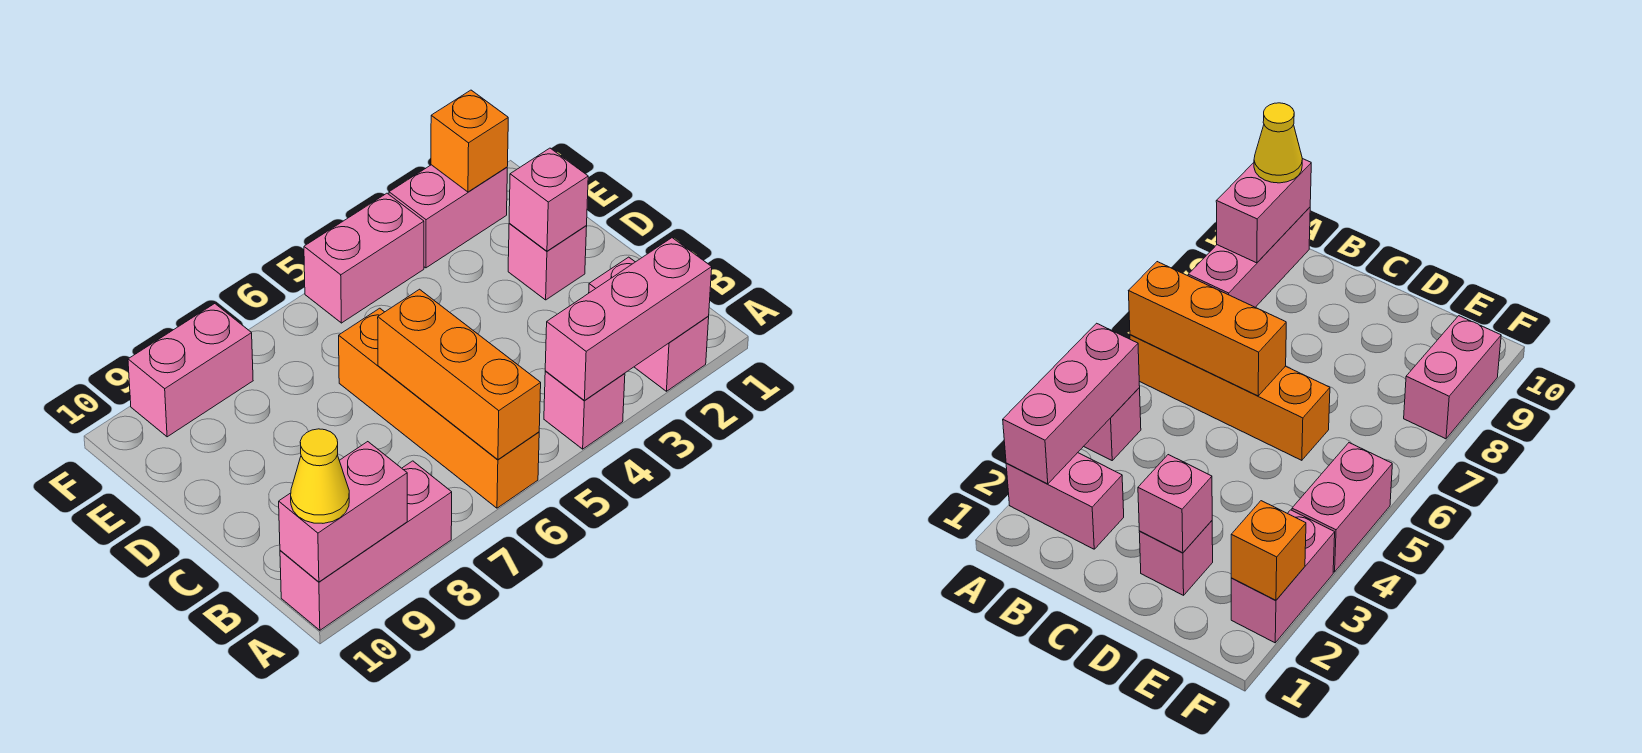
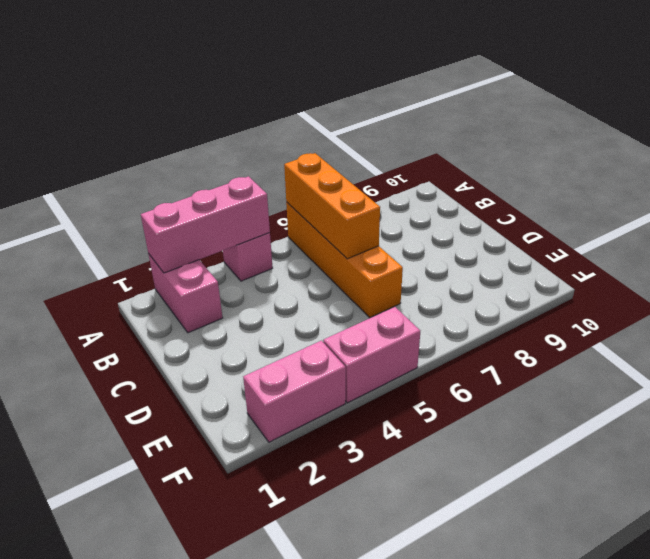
none -> pink brick A8:A10 level 1
none -> pink brick D2 level 1
none -> pink brick F8:F9 level 1

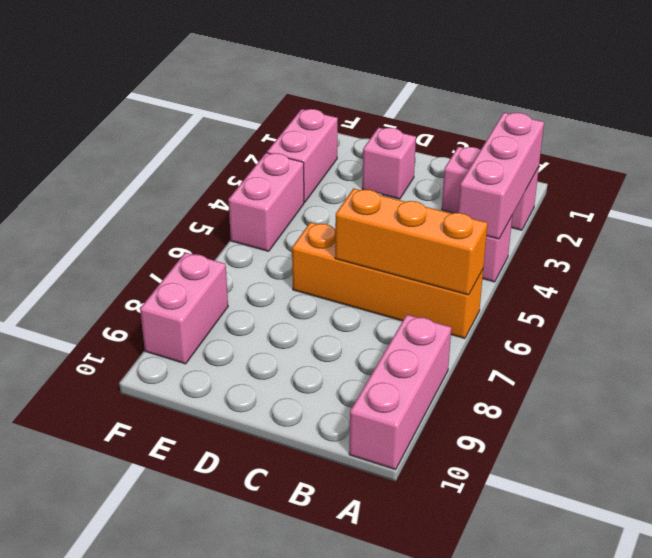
none -> pink brick A9:A10 level 2
none -> pink brick D2 level 2
none -> orange brick F2 level 2

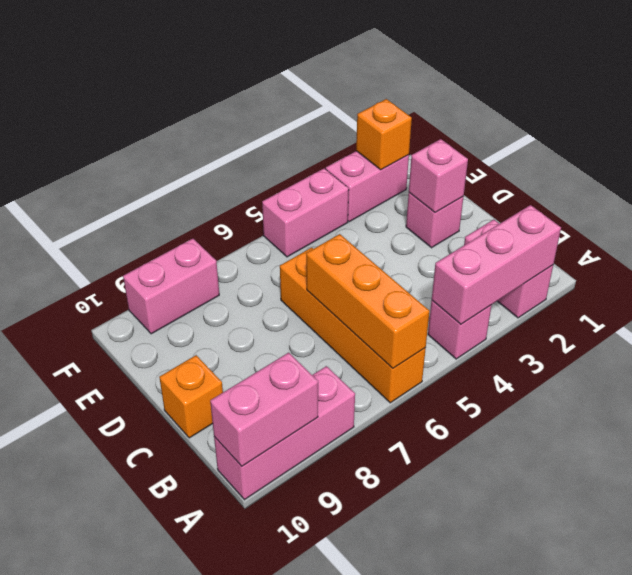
orange brick C10 level 1 -> none
none -> yellow cone A10 level 3

